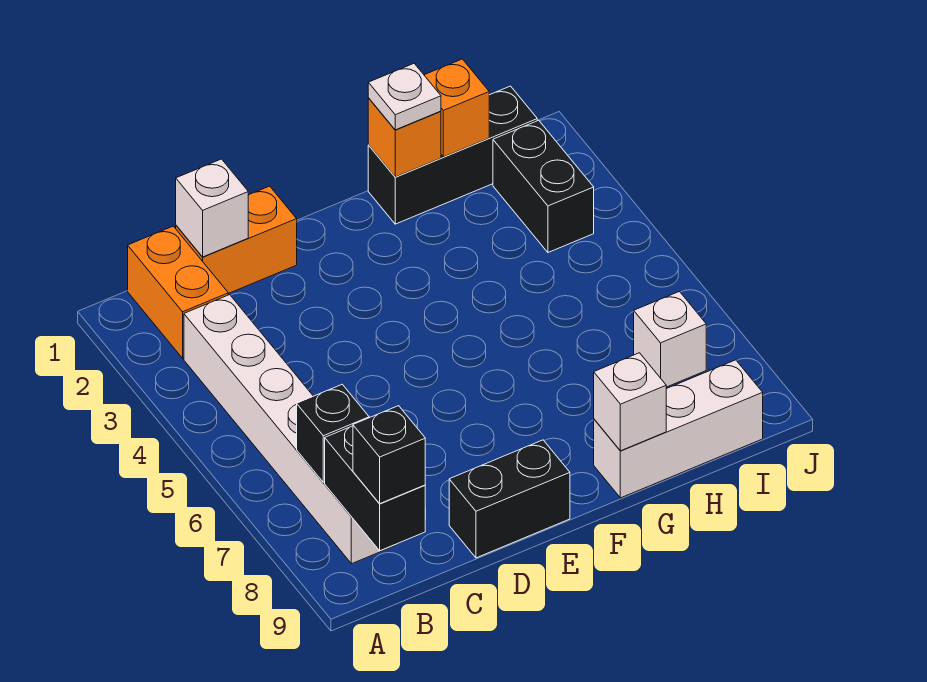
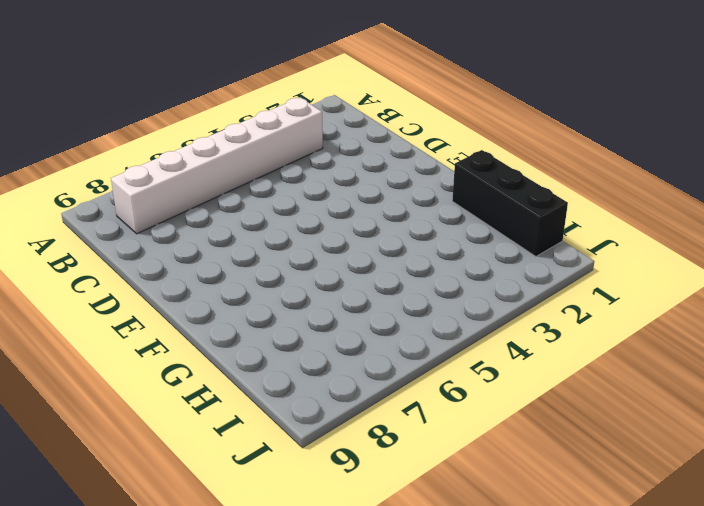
none -> orange brick B1:B2 level 1
none -> orange brick C1:D1 level 1
none -> black brick D9:E9 level 1

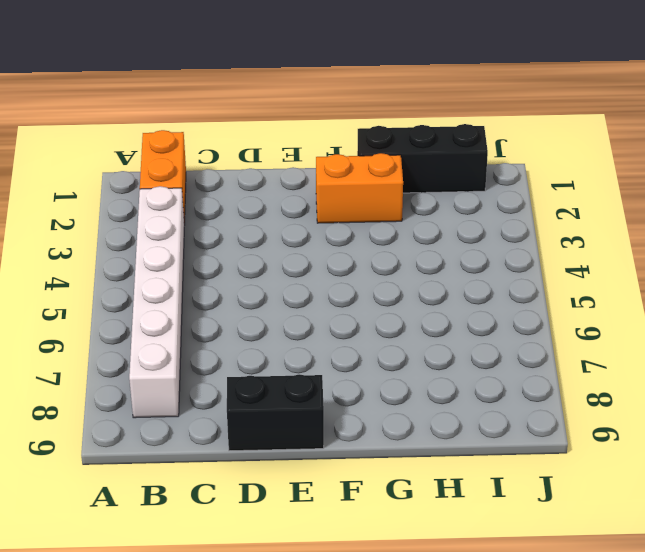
orange brick F2:G2 level 1 -> orange brick C1:D1 level 1
none -> white brick G9:I9 level 1
none -> black brick I2:I3 level 1
none -> white brick I7 level 1

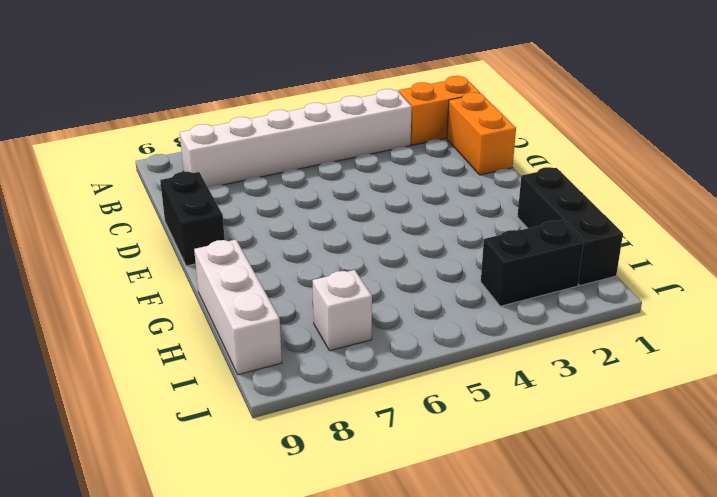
none -> black brick B7 level 2
none -> black brick B8:B9 level 2
none -> white brick C1 level 2

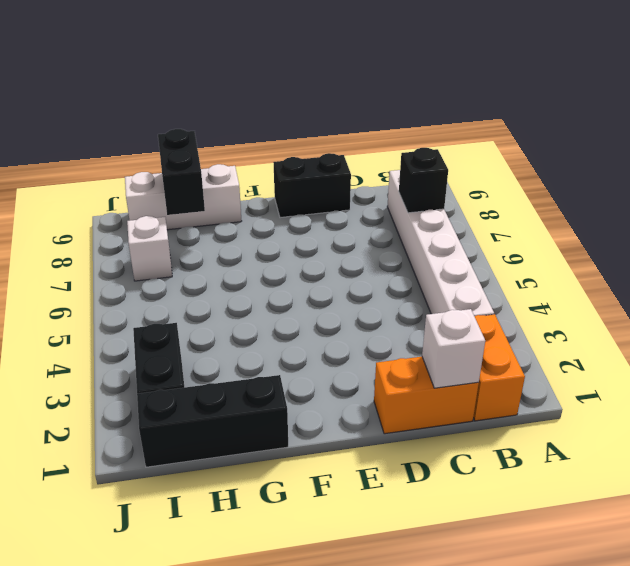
black brick H8:H9 level 2 -> black brick B8:B9 level 2
none -> orange brick G1 level 2
none -> white brick G9 level 2
none -> orange brick H1 level 2

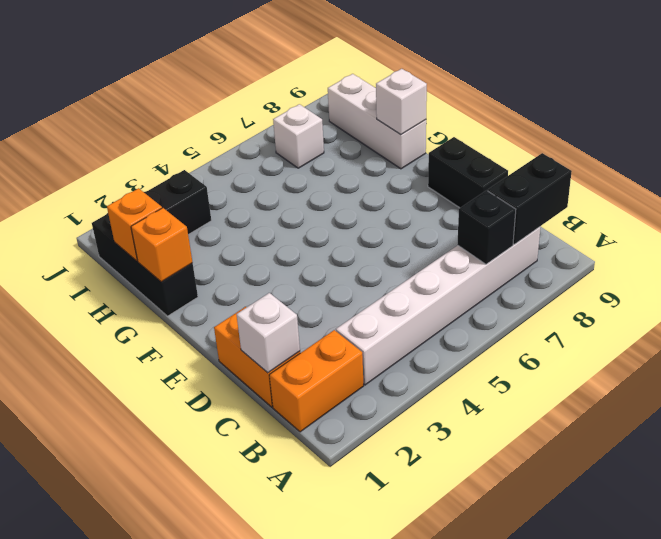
none -> black brick B9 level 3
none -> white plate G1 level 3

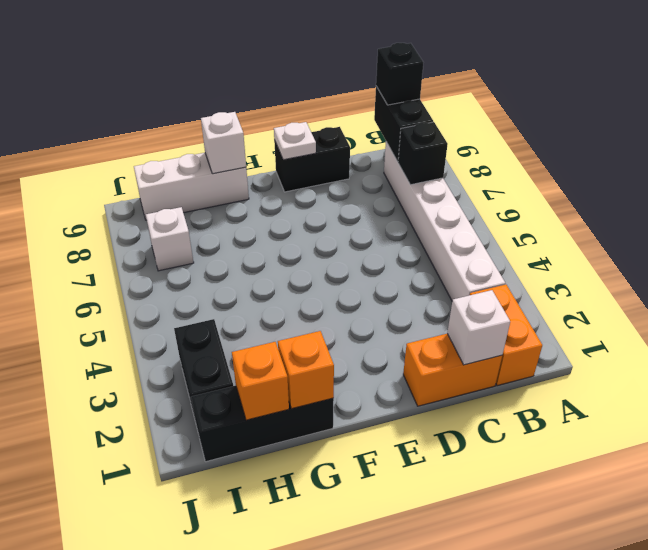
white plate E9 level 2 -> white plate G1 level 3

